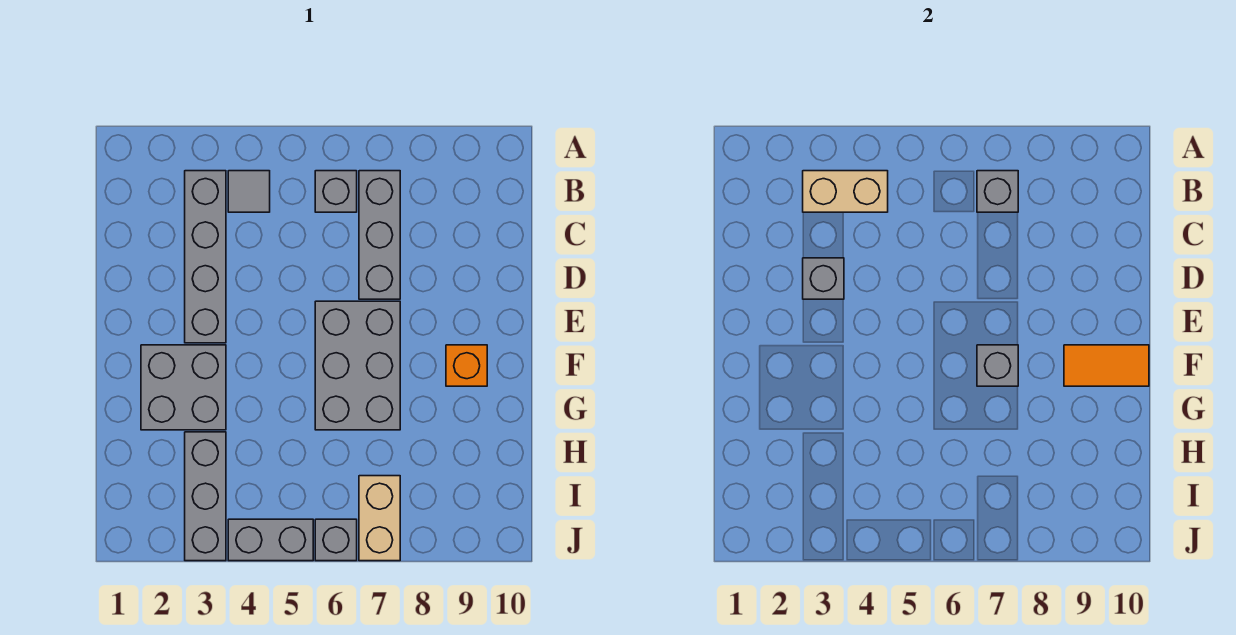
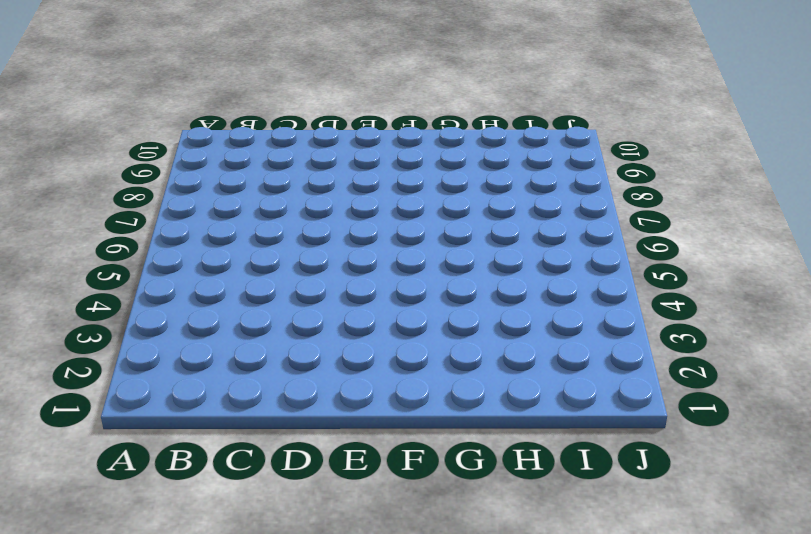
none -> grey brick B3:E3 level 1
none -> grey tile B4 level 1
none -> grey brick B6 level 1

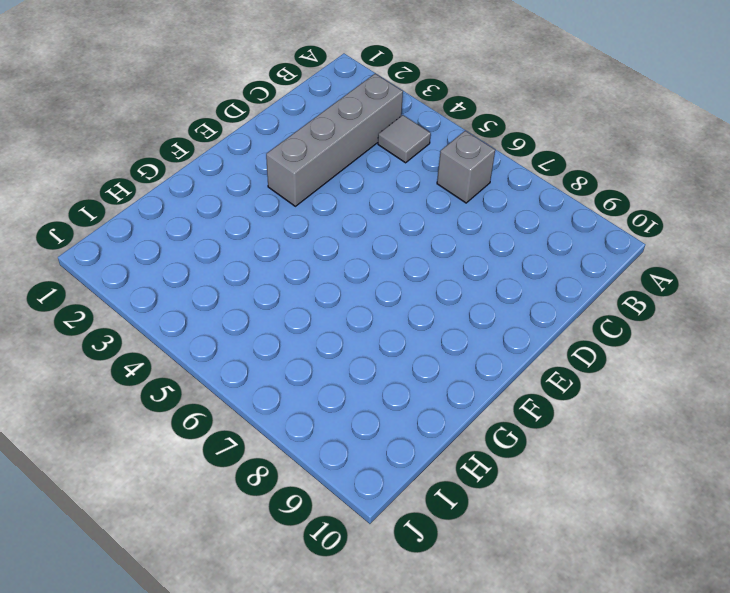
none -> grey brick B7:D7 level 1
none -> grey brick E6:G7 level 1
none -> grey brick F2:G3 level 1

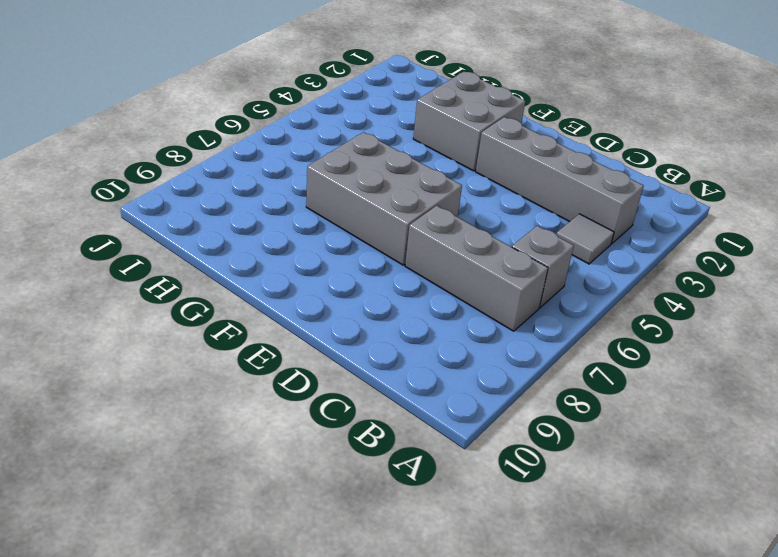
none -> orange brick F9 level 1
none -> grey brick H3:J3 level 1
none -> tan brick I7:J7 level 1

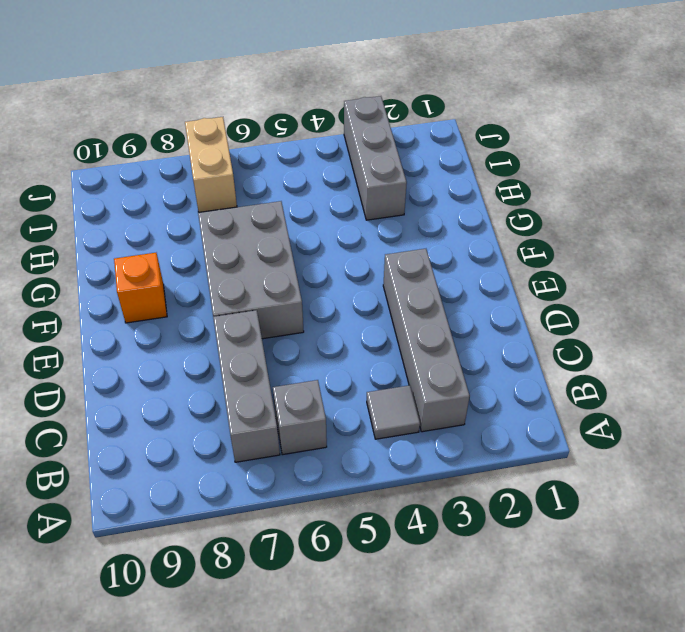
none -> grey brick F2:G3 level 1
none -> grey brick J4:J5 level 1
none -> grey brick J6 level 1

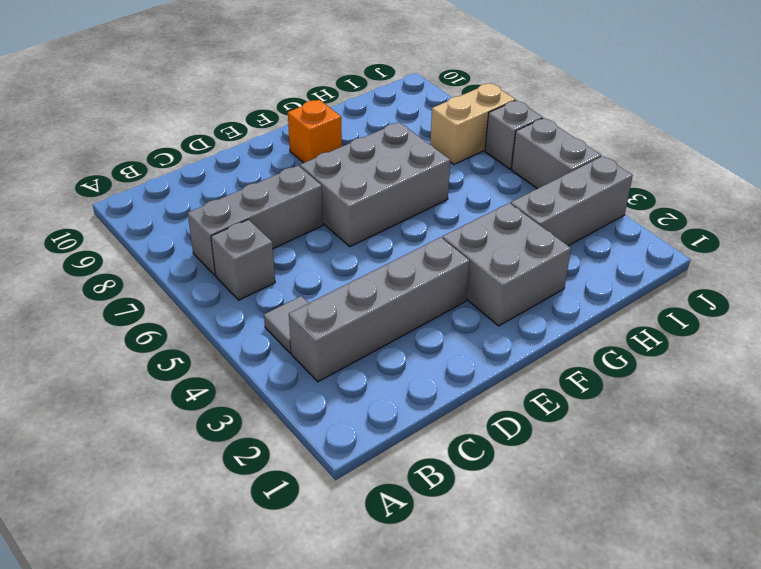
none -> tan brick B3:B4 level 2
none -> grey brick B7 level 2
none -> grey brick D3 level 2

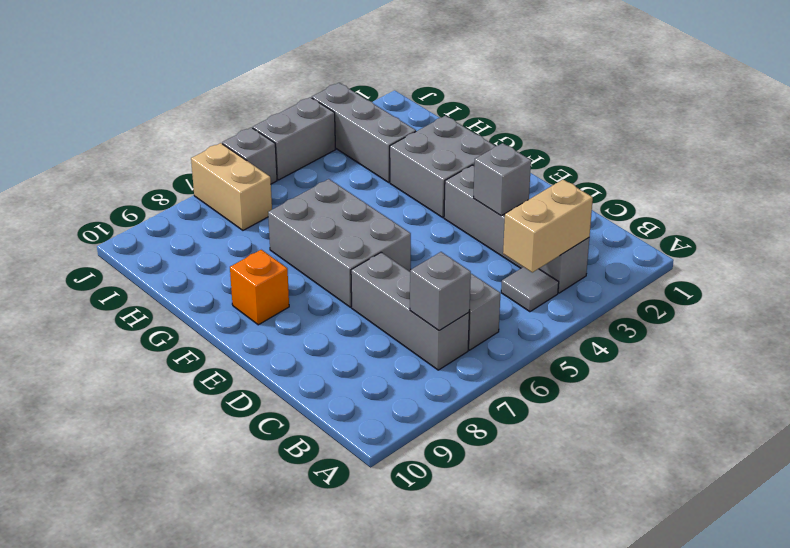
none -> grey brick F7 level 2
none -> orange tile F9:F10 level 2

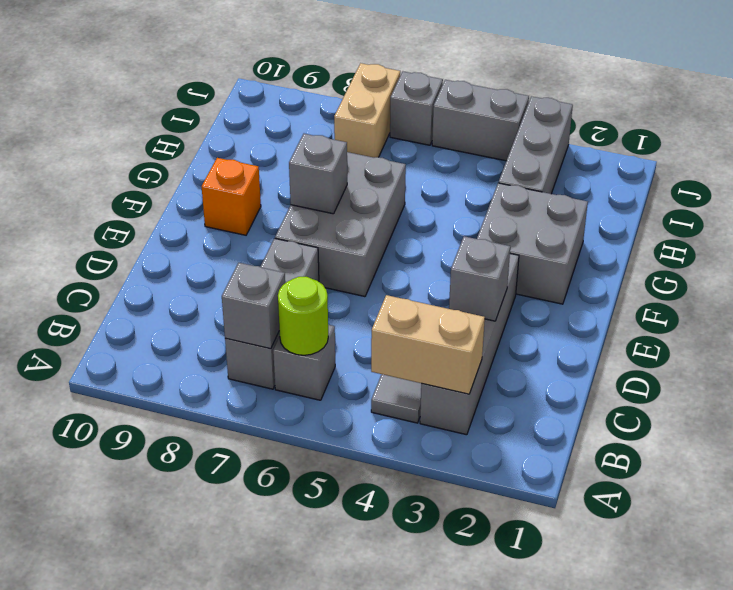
lime round brick B6 level 2 -> none
none -> orange tile F9:F10 level 2

